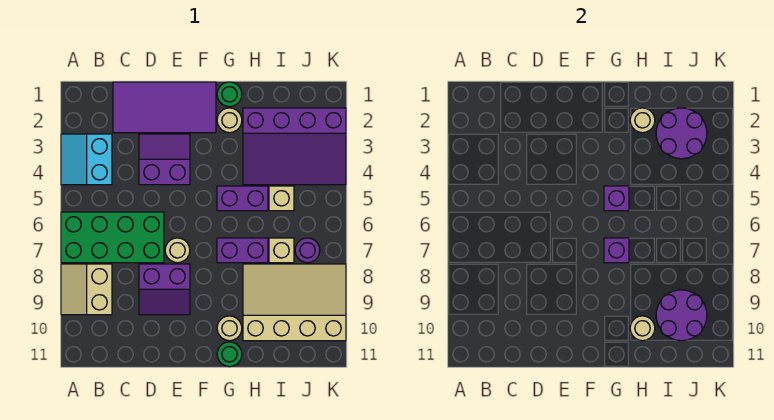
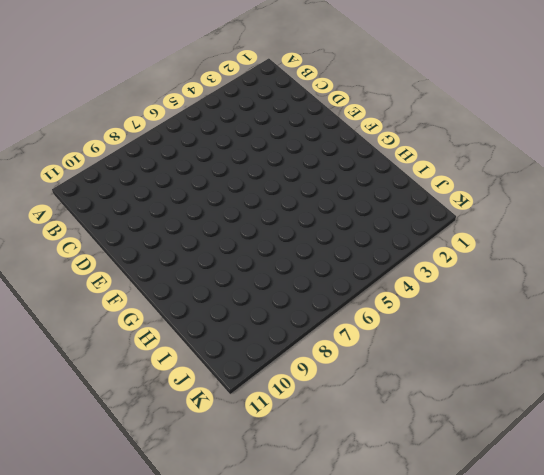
none -> cyan slope A3:B4 level 1 top B
none -> green brick A6:D7 level 1
none -> tan slope A8:B9 level 1 top B

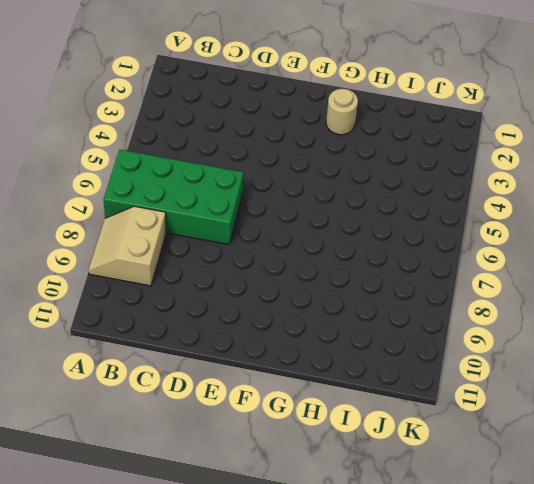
none -> cyan slope A3:B4 level 1 top B
none -> purple tile C1:F2 level 1
none -> purple slope D3:E4 level 1 top 4

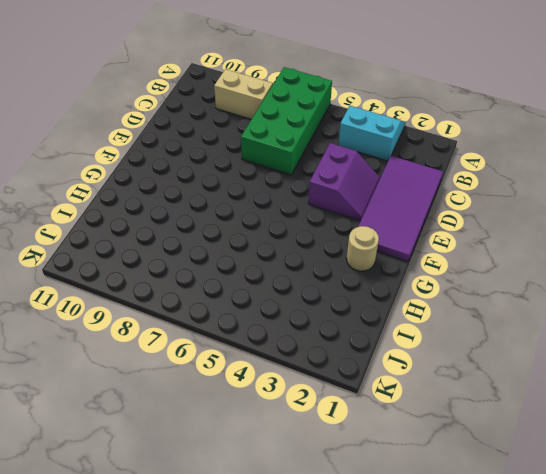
none -> purple slope D8:E9 level 1 top 8
none -> tan round brick E7 level 1
none -> green round brick G1 level 1

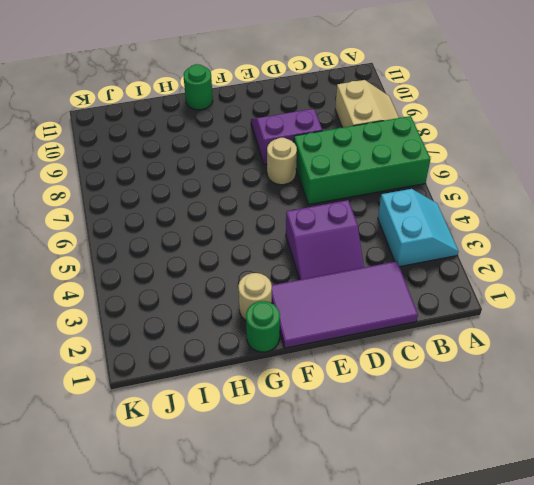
none -> purple brick G5:H5 level 1
none -> purple brick G7:H7 level 1
none -> tan round brick G10 level 1

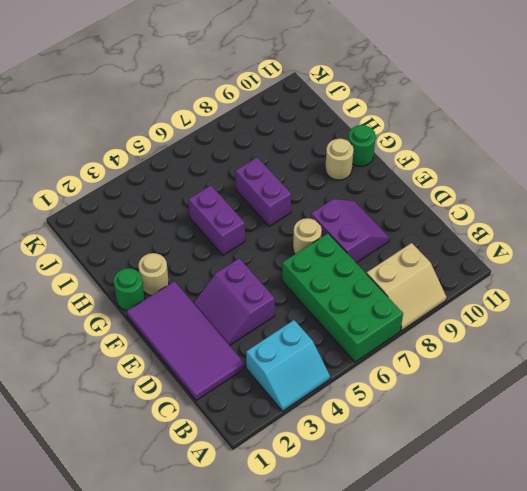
none -> purple slope H2:K4 level 1 top 2
none -> tan slope H8:K10 level 1 top 10
none -> tan brick I5 level 1

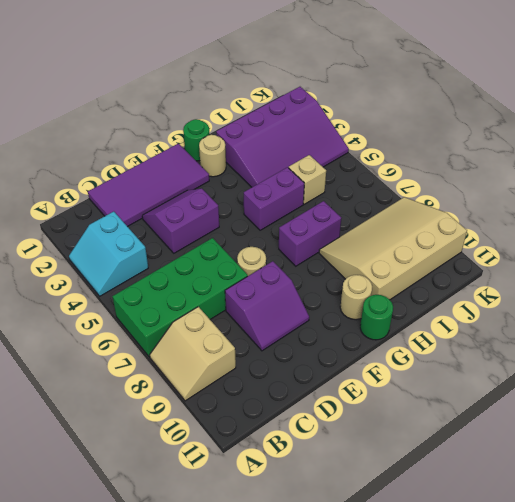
none -> tan brick I7 level 1
none -> purple round brick J7 level 1
none -> purple brick G5 level 2

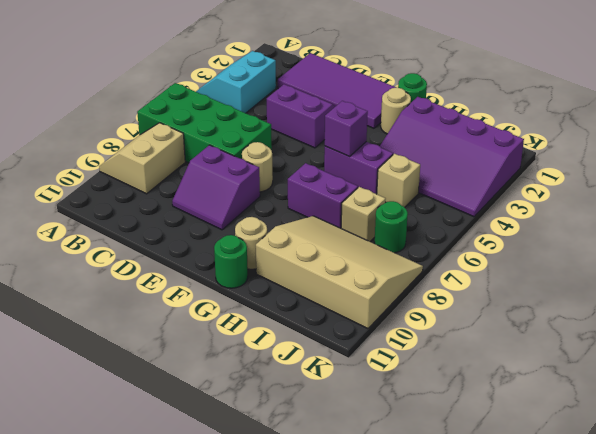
green round brick J7 level 1 -> purple round brick J7 level 1
none -> purple brick G7 level 2
none -> tan round brick H2 level 2
none -> tan round brick H10 level 2

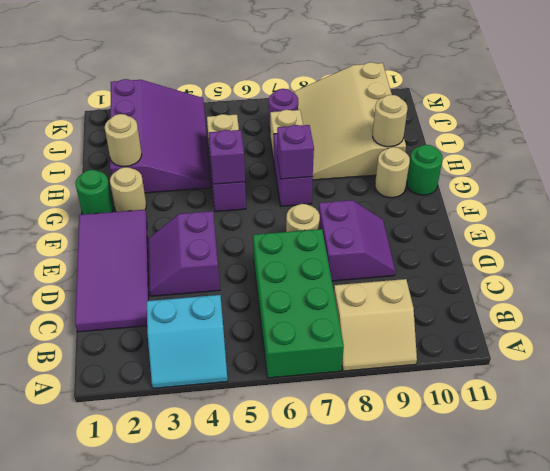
none -> purple round brick I2:J3 level 2
none -> purple round brick I9:J10 level 2

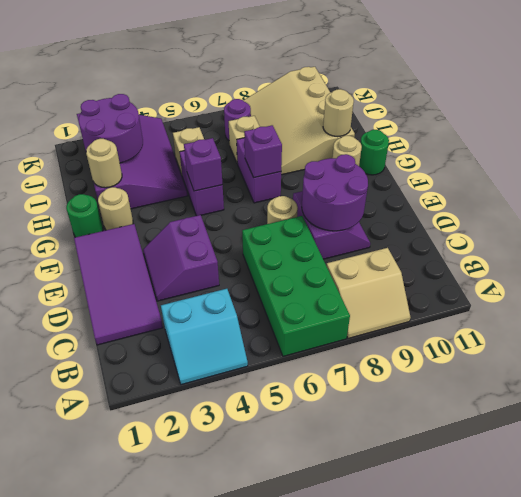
purple round brick D8:E9 level 2 -> purple round brick I9:J10 level 2

